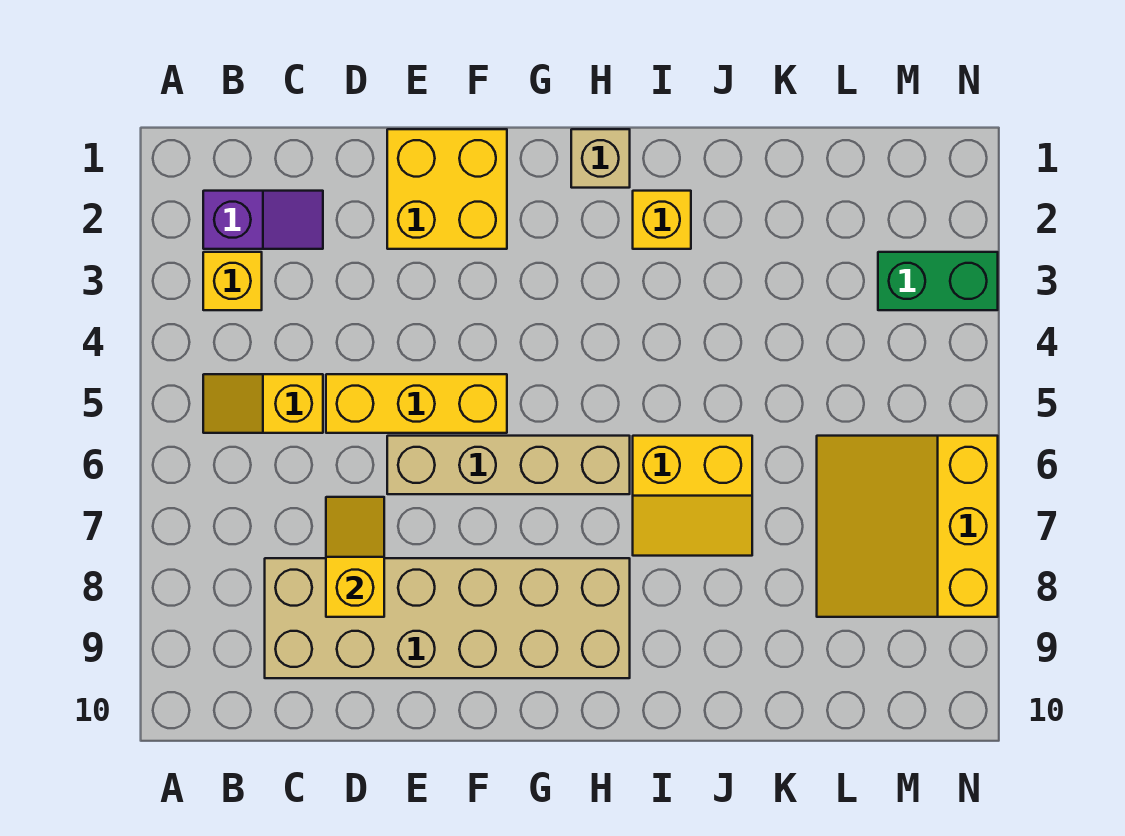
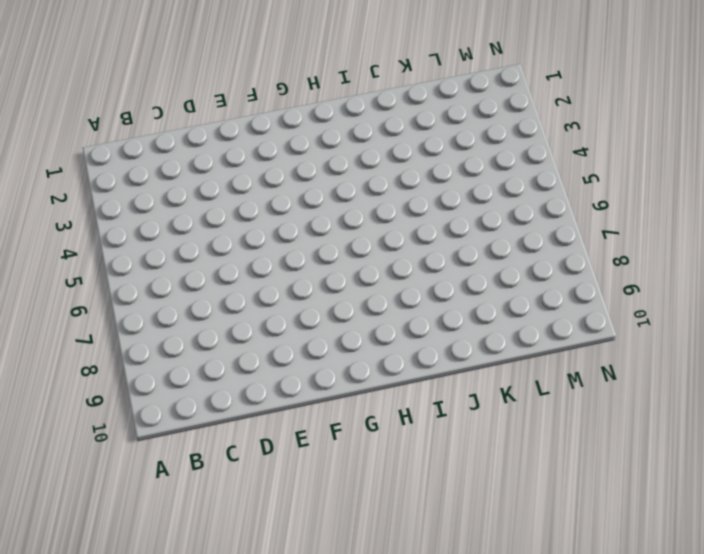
none -> purple slope B2:C2 level 1 top B
none -> yellow brick B3 level 1
none -> yellow slope B5:C5 level 1 top C

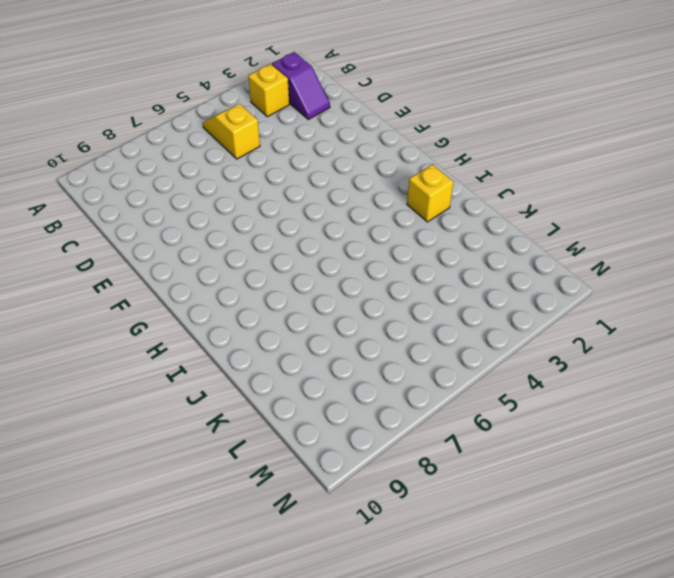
none -> tan brick C8:H9 level 1
none -> yellow brick D5:F5 level 1
none -> yellow brick E1:F2 level 1

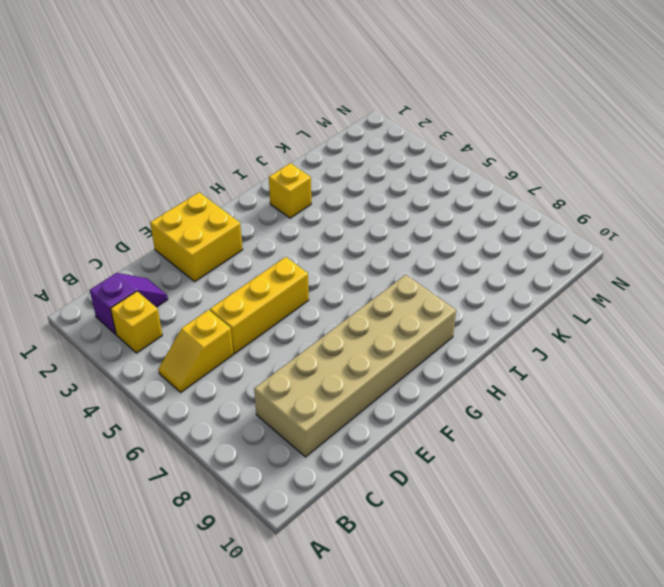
none -> tan brick E6:H6 level 1
none -> tan brick H1 level 1
none -> yellow slope I6:J7 level 1 top 6

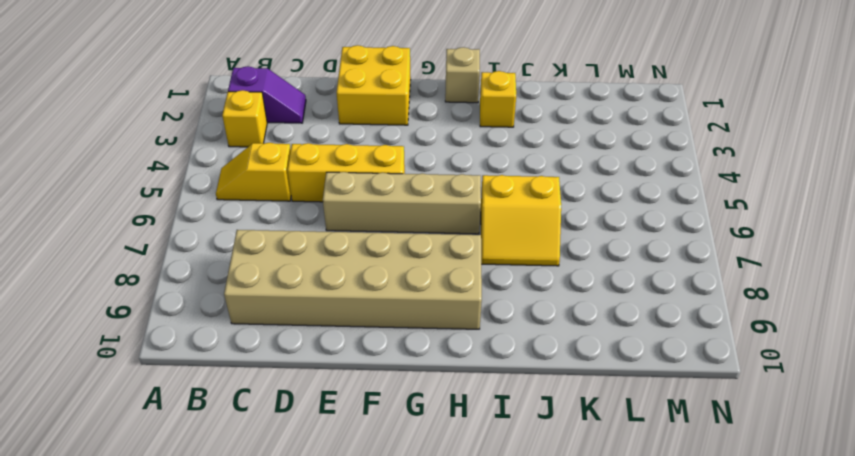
none -> yellow slope L6:N8 level 1 top N
none -> green brick M3:N3 level 1
none -> yellow slope D7:D8 level 2 top 8

